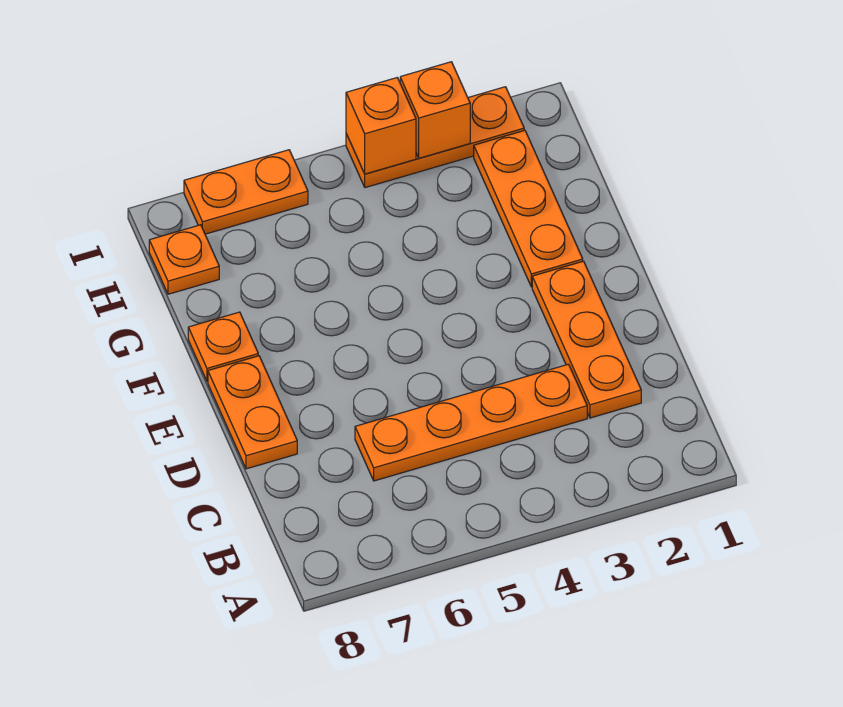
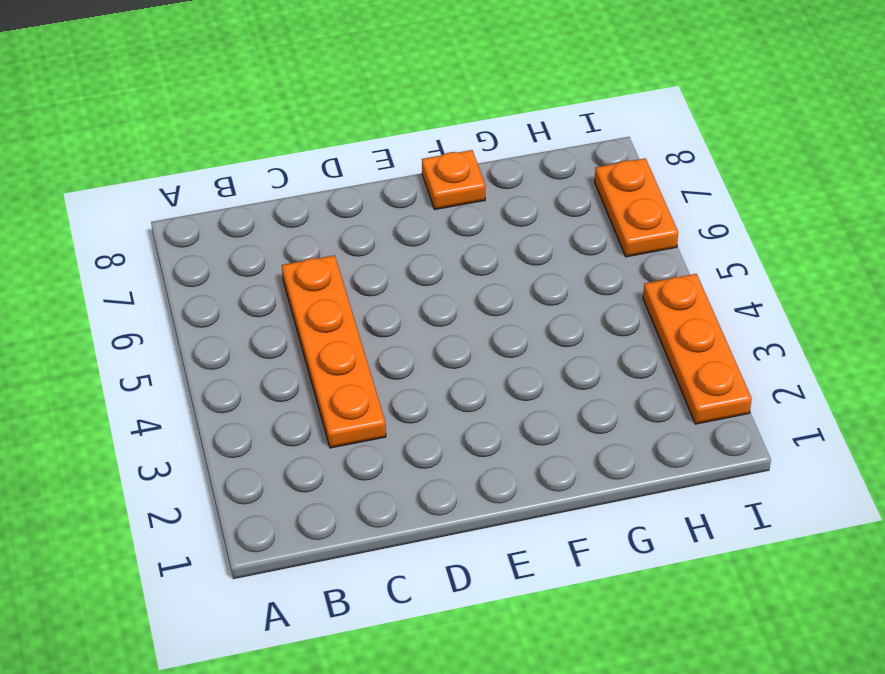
none -> orange plate C2:E2 level 1
none -> orange plate D8:E8 level 1

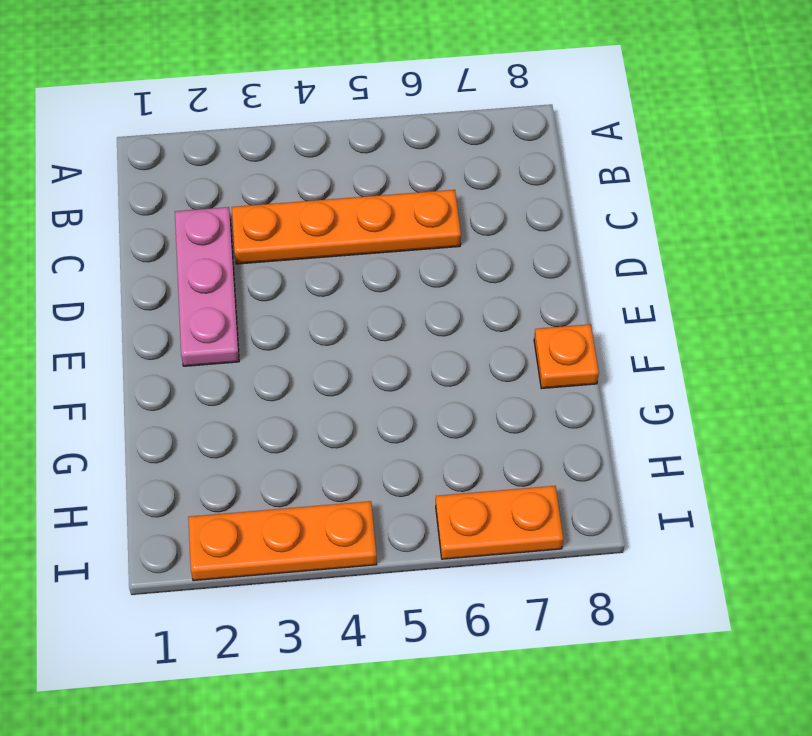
pink plate C2:E2 level 1 -> orange plate C2:E2 level 1
none -> orange plate D8:E8 level 1
none -> orange plate F2:H2 level 1

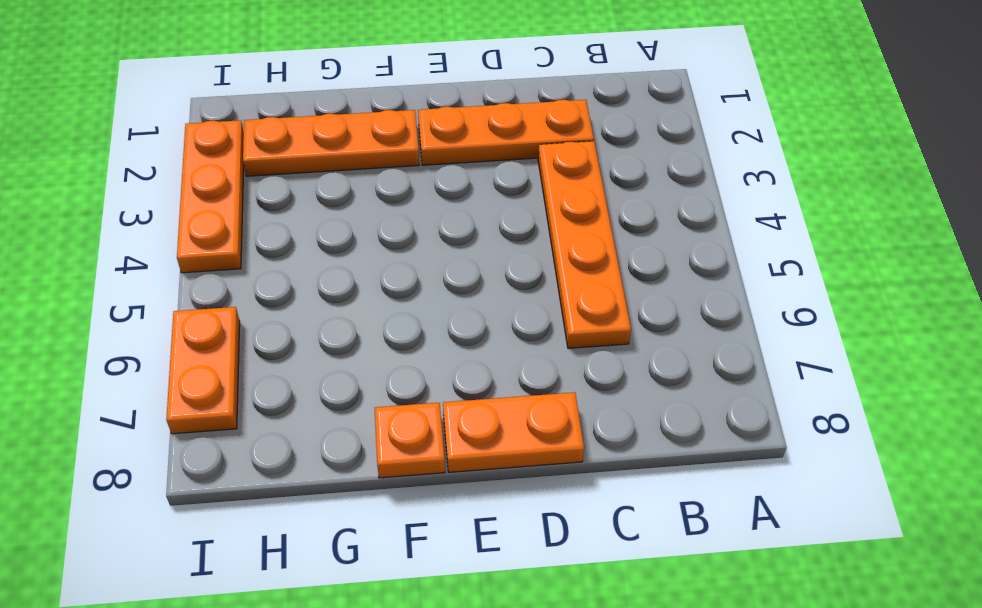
none -> orange plate H8 level 1
none -> orange brick I3 level 2

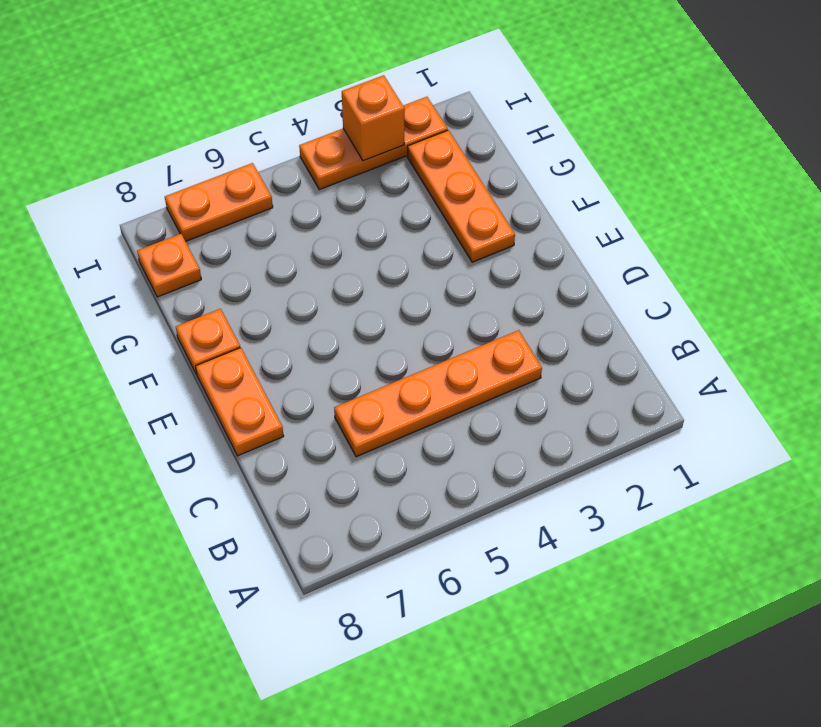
none -> orange plate C2:E2 level 1
none -> orange brick I4 level 2

